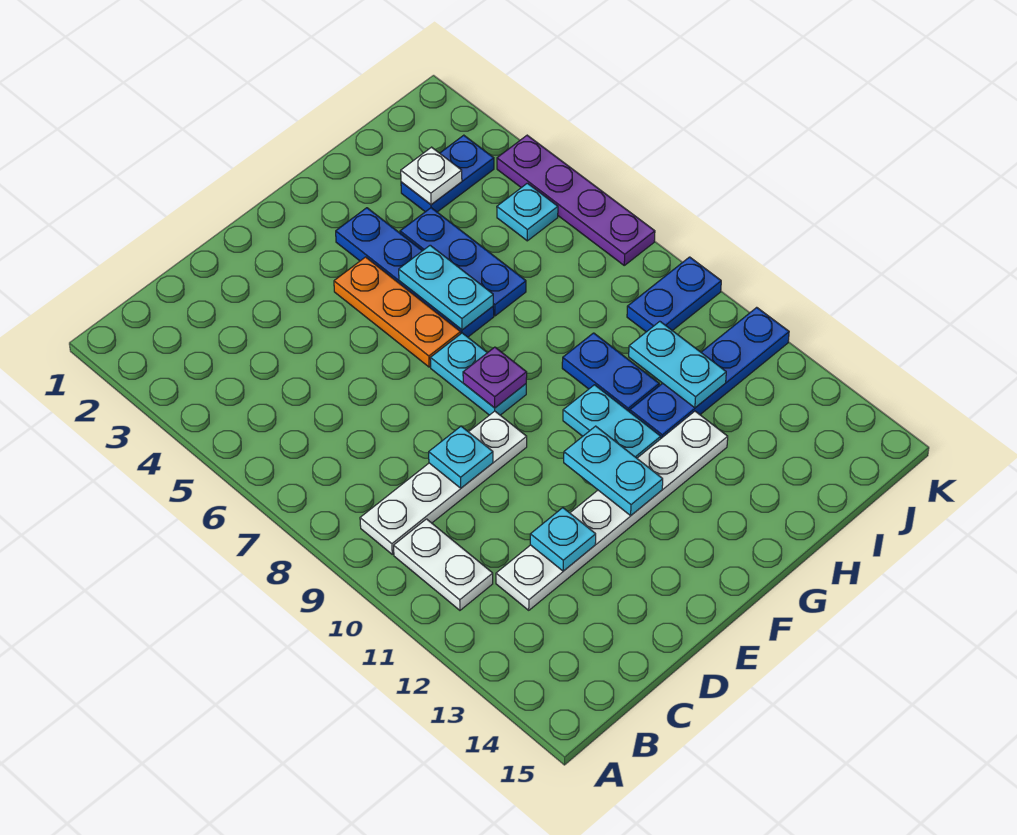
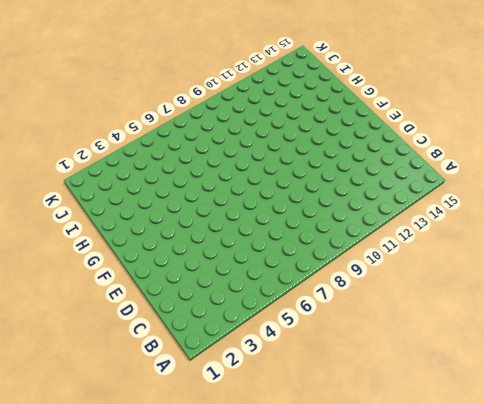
none -> white plate B9:E9 level 1
none -> white plate B10:B11 level 1
none -> white plate C12:H12 level 1

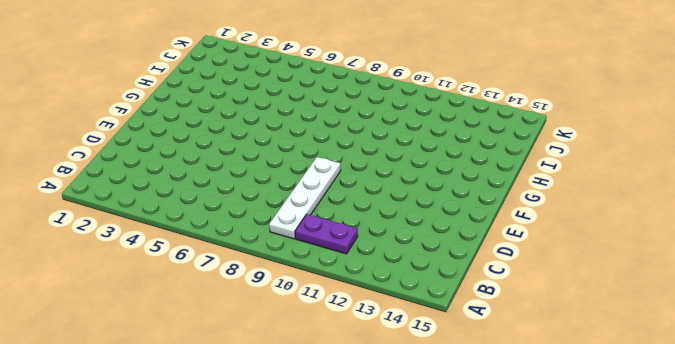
purple plate B10:B11 level 1 -> white plate B10:B11 level 1
none -> white plate C12:H12 level 1
none -> orange plate F4:F6 level 1
none -> cyan plate F7:F8 level 1

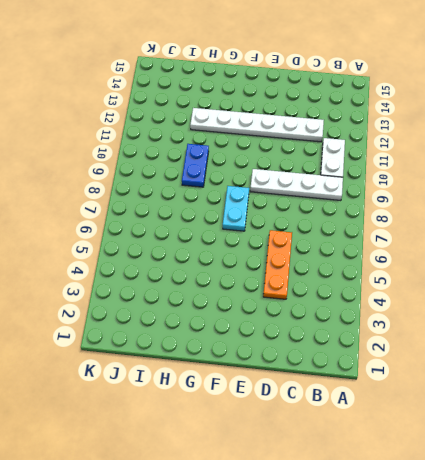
orange plate D4:D6 level 1 -> orange plate F4:F6 level 1
none -> blue plate G3:G6 level 1
none -> cyan plate G10:G11 level 1
none -> blue plate H4:H6 level 1

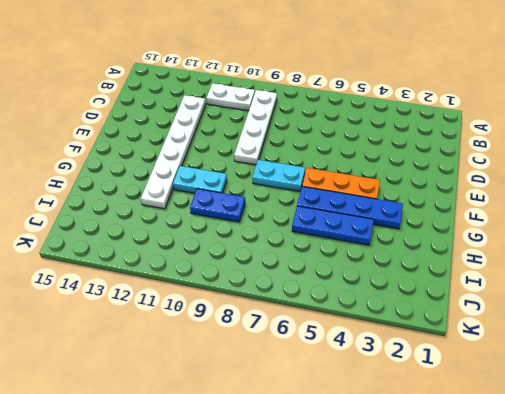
none -> blue plate H11:K11 level 1
none -> blue plate I3:J3 level 1
none -> cyan plate J5 level 1

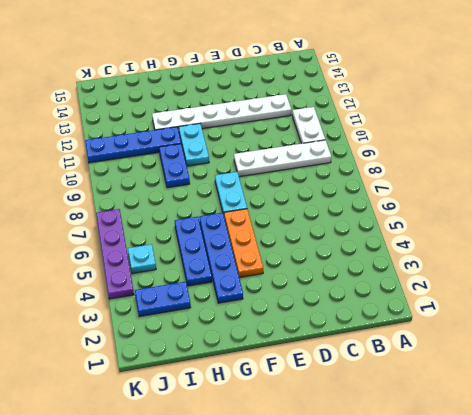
none -> blue plate J9:K9 level 1
none -> cyan plate D9 level 2
none -> cyan plate D12 level 2

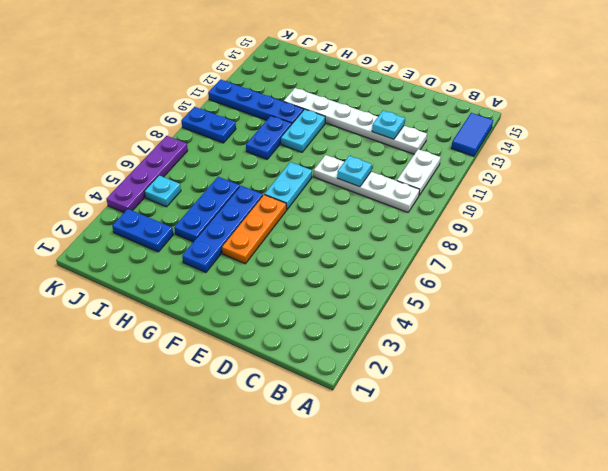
blue tile A13:A14 level 1 -> none
none -> purple plate F8 level 2
none -> cyan plate F11:F12 level 2
none -> cyan plate G5:G6 level 2

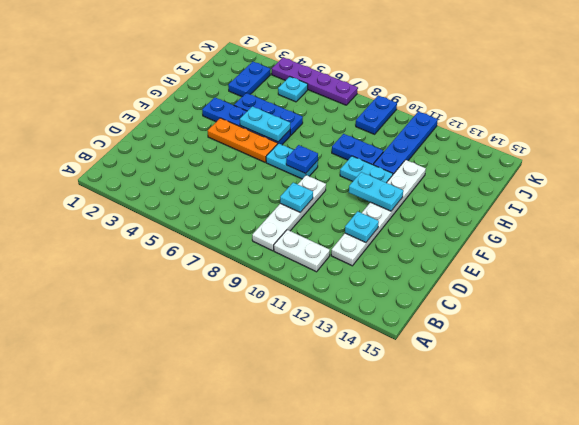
blue plate F8 level 2 -> purple plate F8 level 2
none -> white plate I3 level 2
none -> cyan plate I10:I11 level 2

